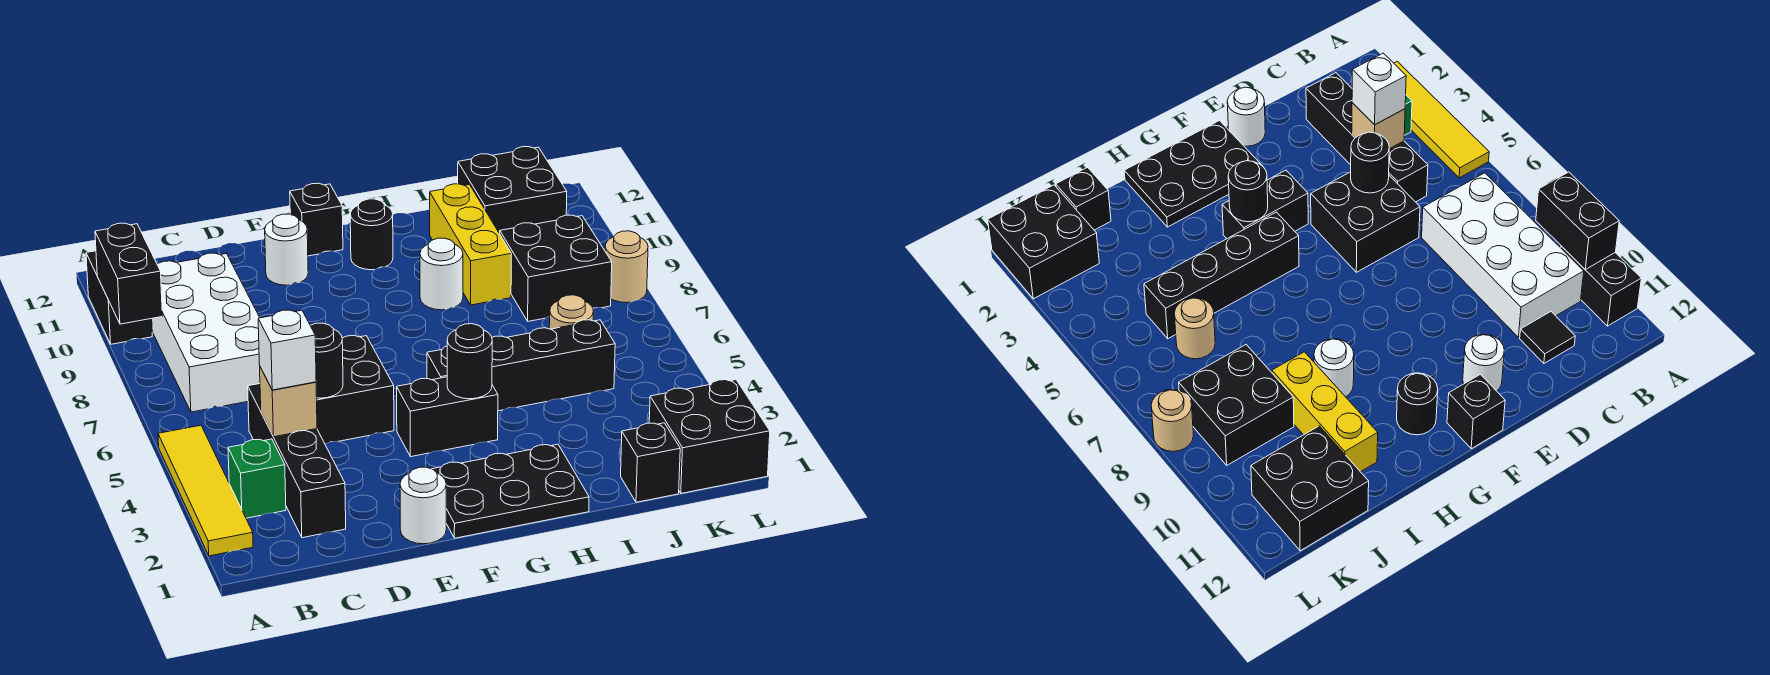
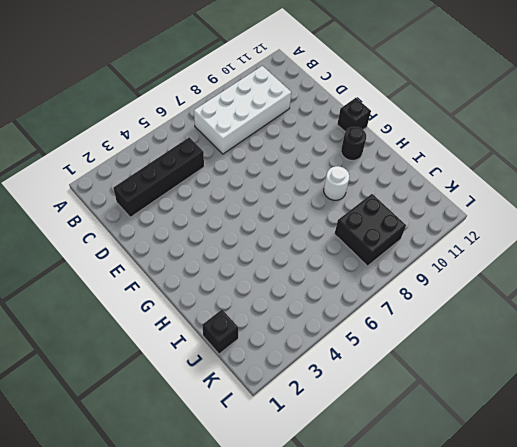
none -> yellow tile A2:A5 level 1
none -> black brick A10:A11 level 1
none -> green brick B3 level 1

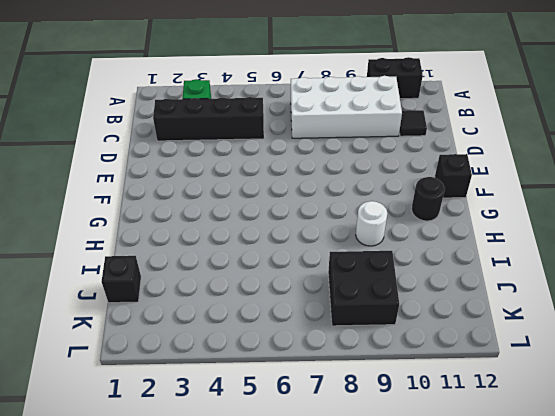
none -> yellow tile A2:A5 level 1
none -> black brick D5:E6 level 1
none -> white round brick E1 level 1

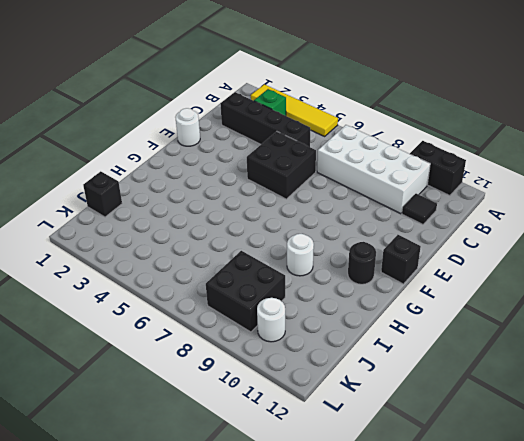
white round brick K10 level 1 -> white round brick E11 level 1
none -> black plate F1:H2 level 1
none -> black brick F4:G4 level 1
none -> black brick G5:J5 level 1

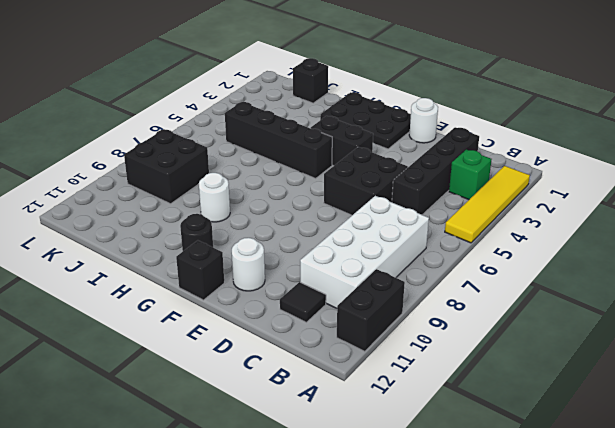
none -> yellow brick I9:I11 level 1
none -> tan round brick J6 level 1
none -> black brick J11:K12 level 1

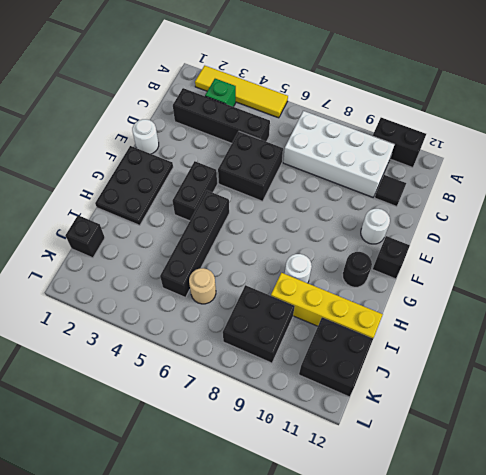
yellow brick I9:I12 level 1 -> yellow brick I9:I11 level 1
none -> black brick K1:L2 level 1
none -> tan round brick L8 level 1
none -> black brick A9:A10 level 2

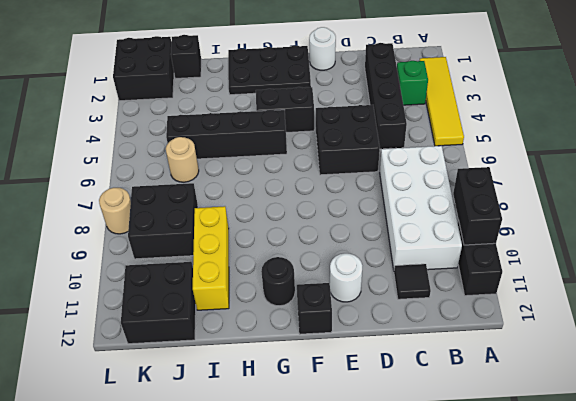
none -> white round brick H9 level 1
none -> tan brick C4 level 2
none -> black round brick D5 level 2

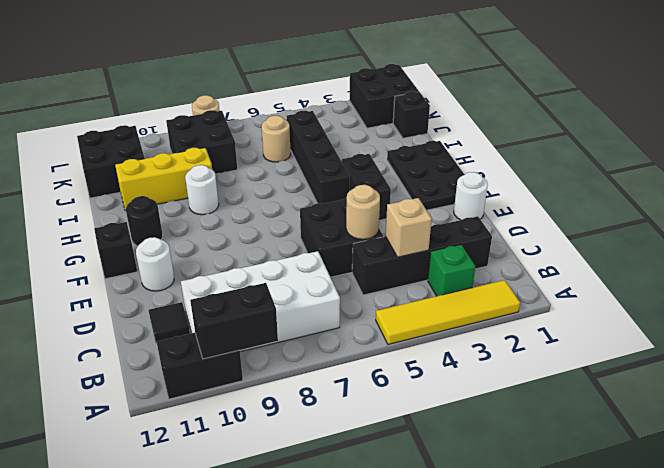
tan round brick D5 level 2 -> black round brick D5 level 2
none -> black round brick G4 level 2
none -> white brick C4 level 3

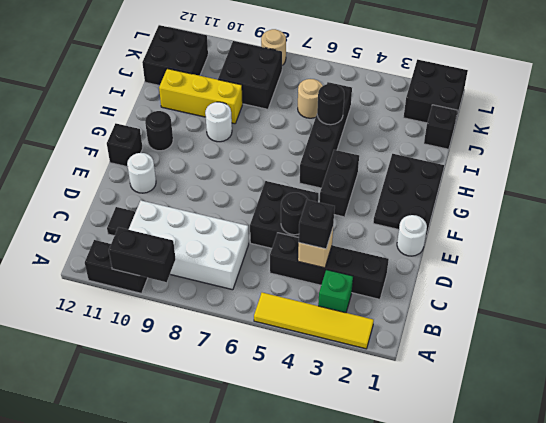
black brick C4 level 3 -> white brick C4 level 3
black round brick I5 level 2 -> black round brick G4 level 2

